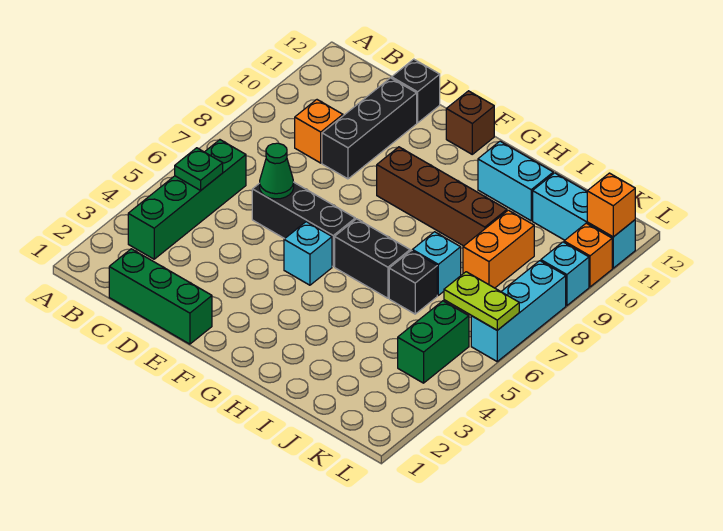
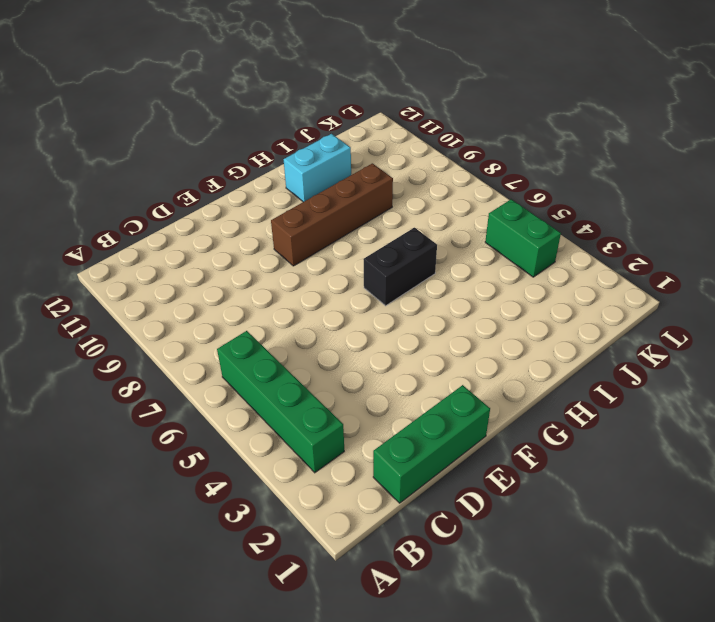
none -> orange brick C9 level 1
none -> black brick D6:F6 level 1
none -> black brick D9:D11 level 1

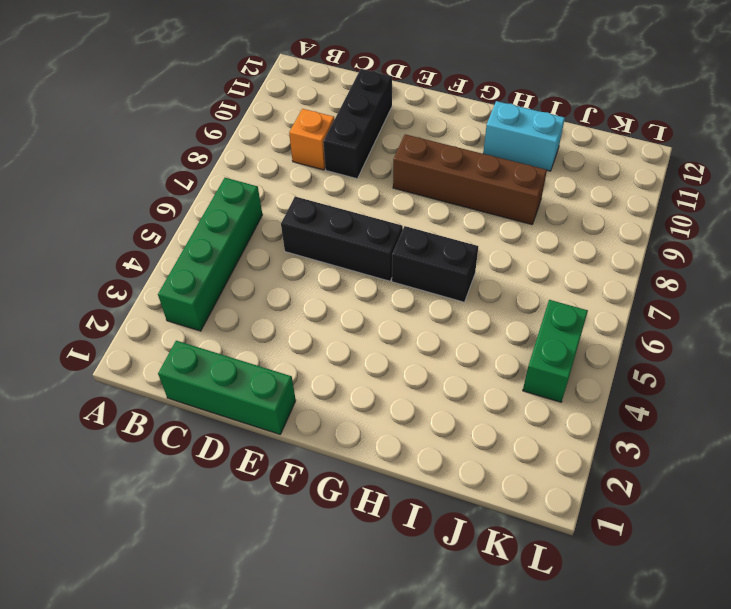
none -> black brick D12 level 1
none -> cyan brick F5 level 1
none -> brown brick F12 level 1

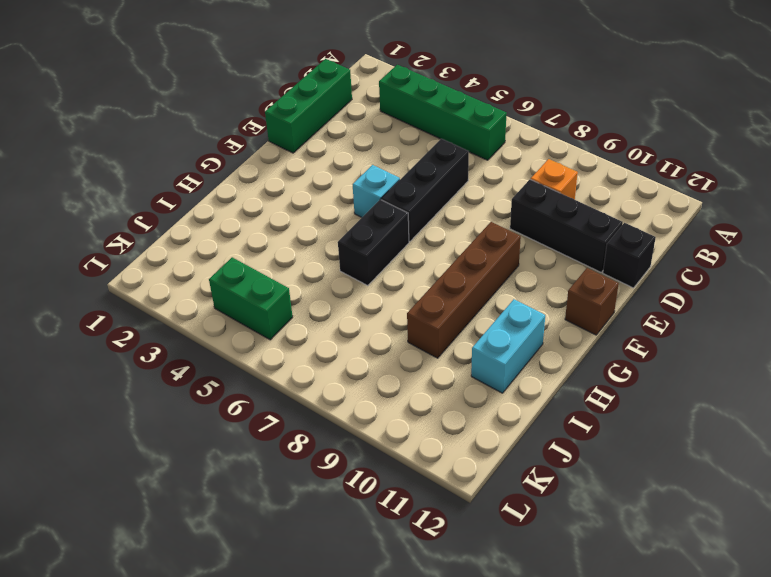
none -> black brick I6 level 1
none -> cyan brick I7 level 1
none -> orange brick J8:J9 level 1

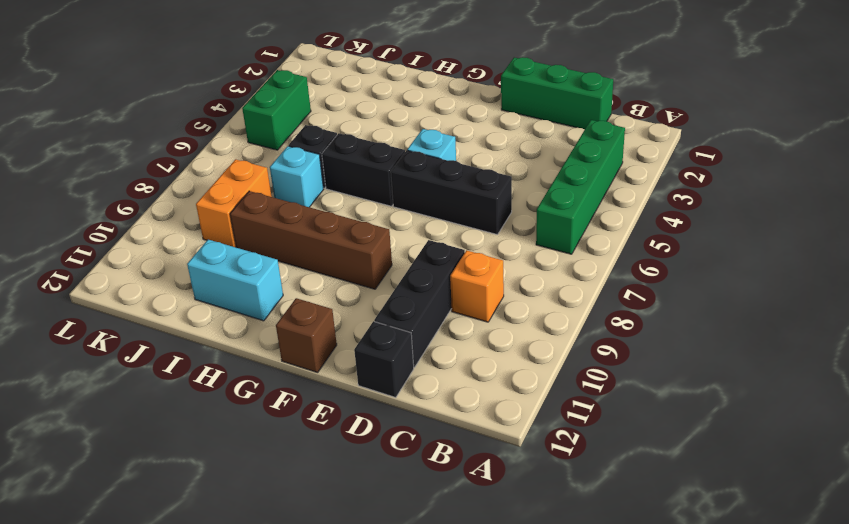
none -> cyan brick J11:L11 level 1
none -> cyan brick L6:L8 level 1
none -> cyan brick L9 level 1

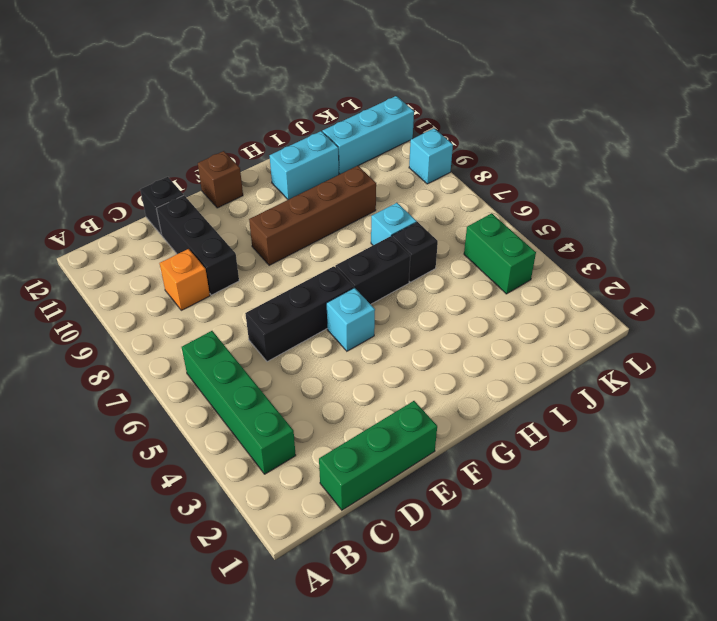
none -> orange brick J8:J9 level 1
none -> cyan brick L6:L8 level 1
none -> orange brick L10 level 1

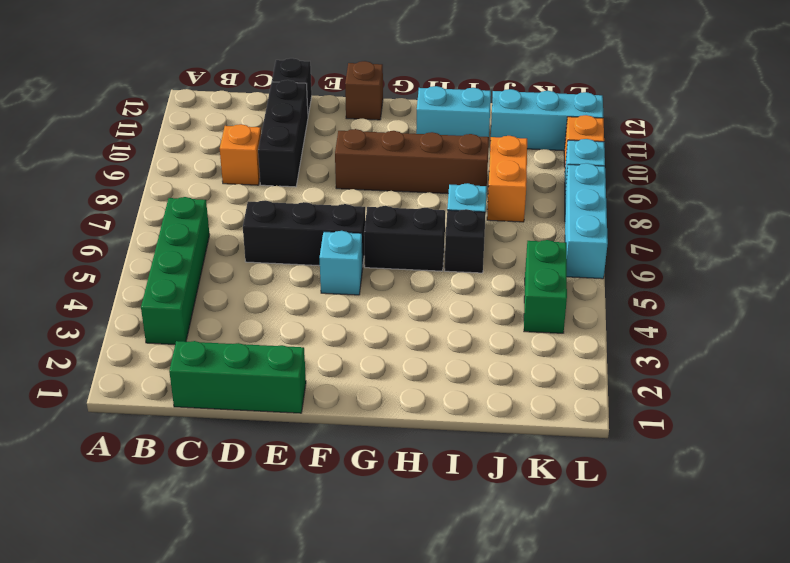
none -> green plate B5 level 2
none -> green cone D6 level 2
none -> lime plate K6:L6 level 2

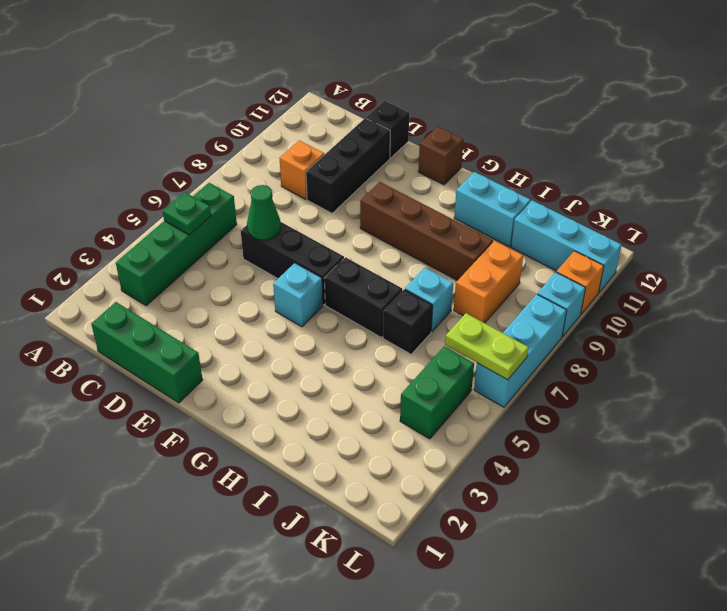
none -> orange brick L11 level 2

